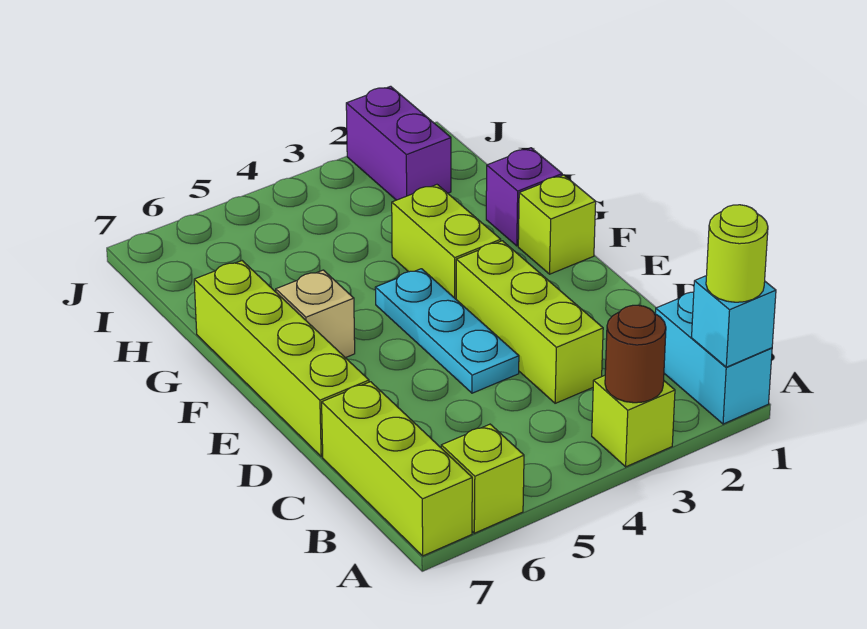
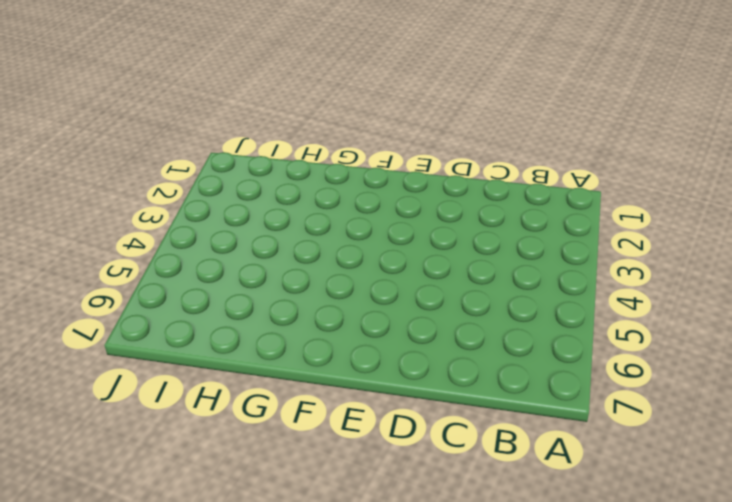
none -> cyan brick A1:B1 level 1
none -> lime brick A3 level 1
none -> lime brick A6 level 1

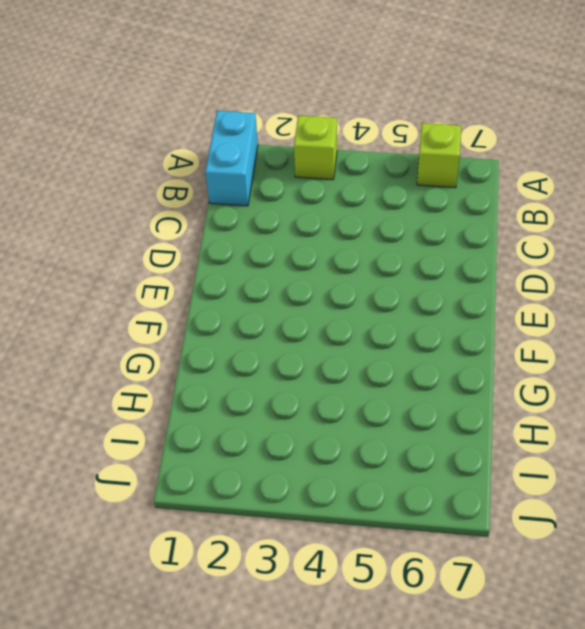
none -> lime brick A7:C7 level 1
none -> lime brick C3:E3 level 1
none -> cyan plate D4:F4 level 1

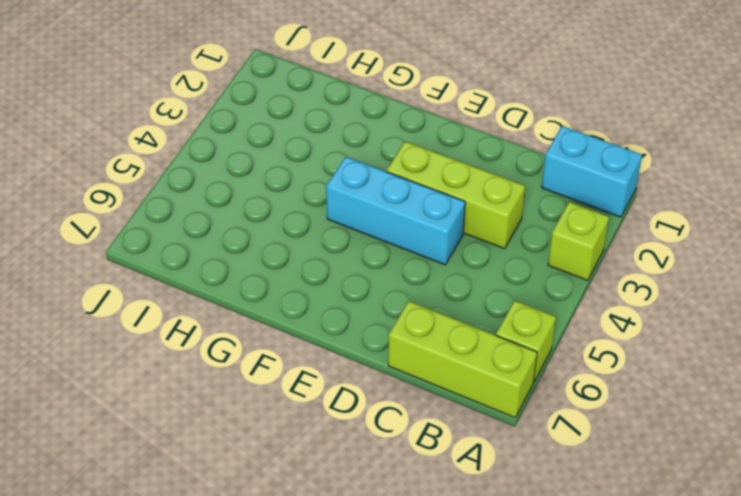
cyan brick D4:F4 level 1 -> cyan plate D4:F4 level 1
none -> lime brick D7:G7 level 1
none -> lime brick F1 level 1
none -> lime brick F3:G3 level 1

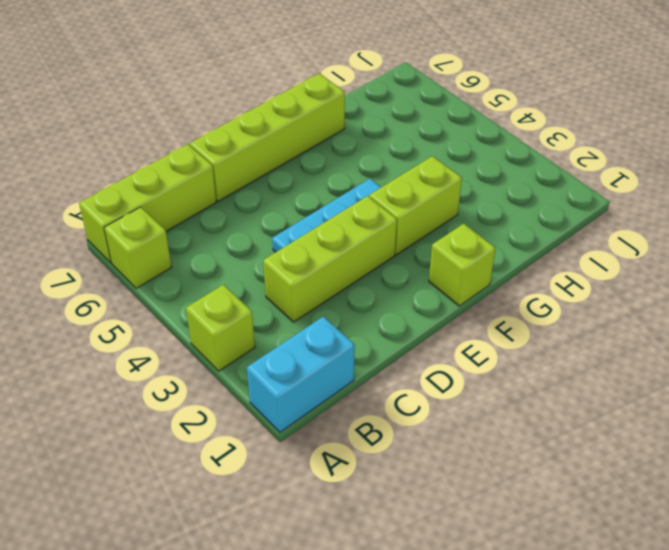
none -> tan brick F6 level 1
none -> purple brick G1 level 1
none -> purple brick I2:J2 level 1

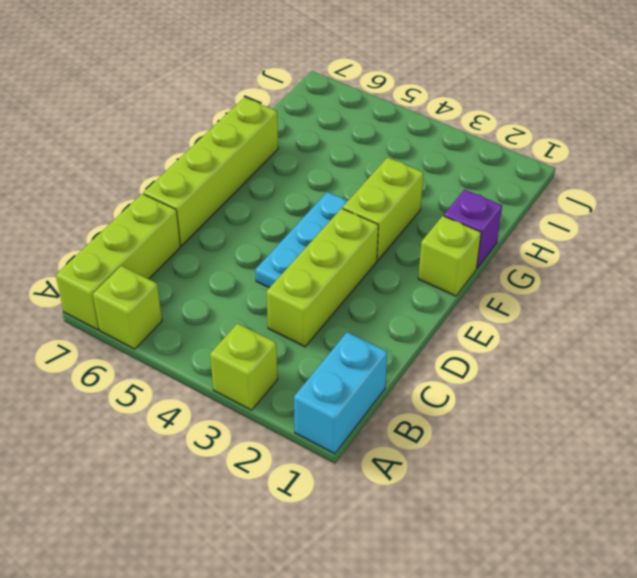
none -> tan brick F6 level 1
none -> purple brick I2:J2 level 1
none -> cyan brick A1 level 2

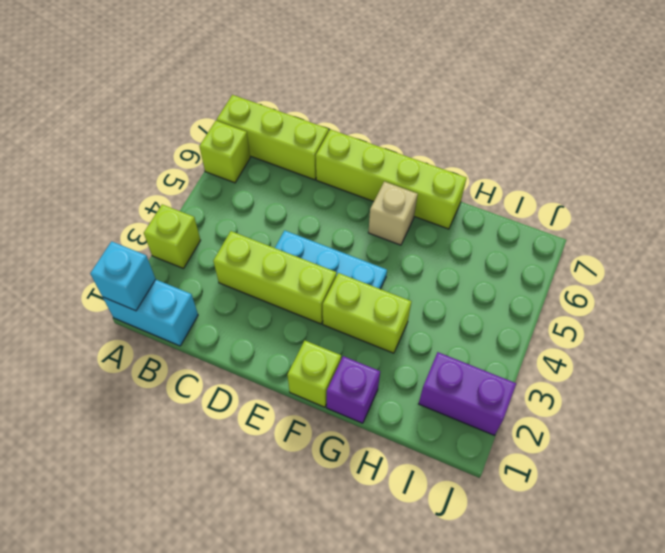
none -> brown round brick A3 level 2
none -> lime round brick A1 level 3

